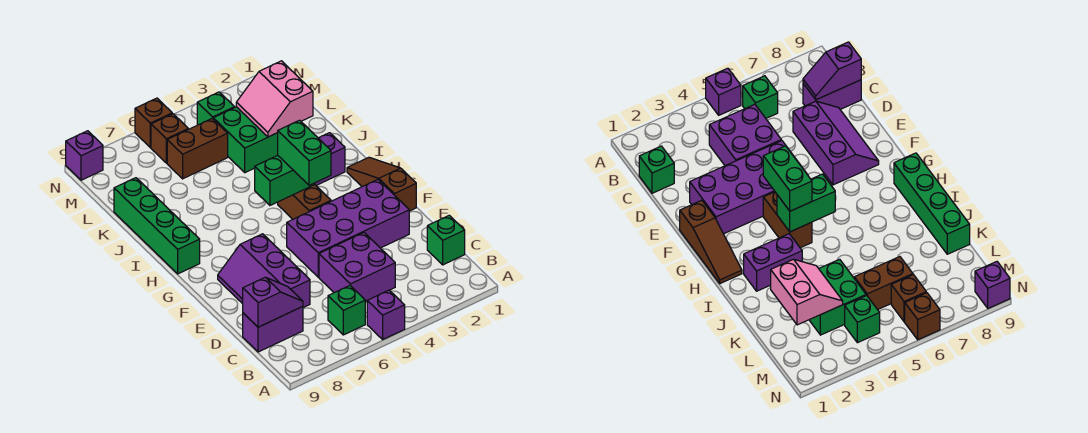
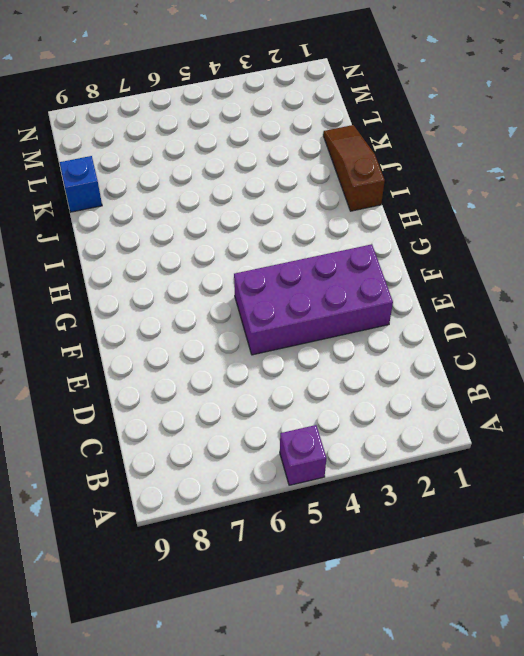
brown slope I1:K1 level 1 top I -> brown slope F1:H1 level 1 top F
blue brick K9 level 1 -> green brick H9:K9 level 1
none -> green brick B6 level 1
none -> green brick C1 level 1
none -> purple brick C4:D5 level 1

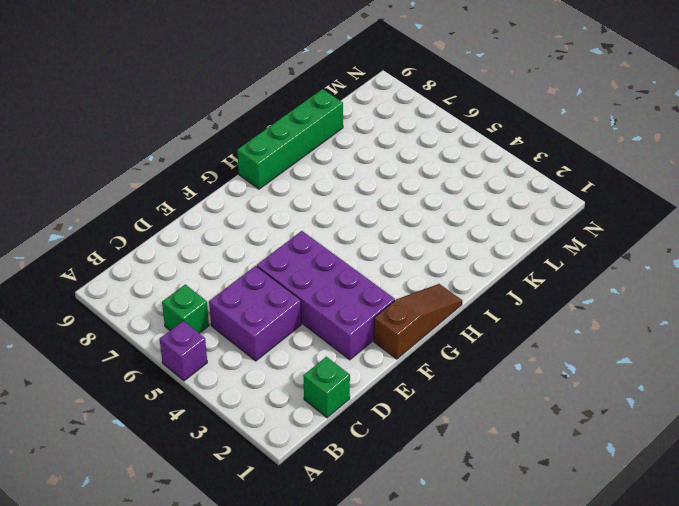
none -> purple brick C8:C9 level 1
none -> purple slope D7:F8 level 1 top 7
none -> brown brick G4:H4 level 1

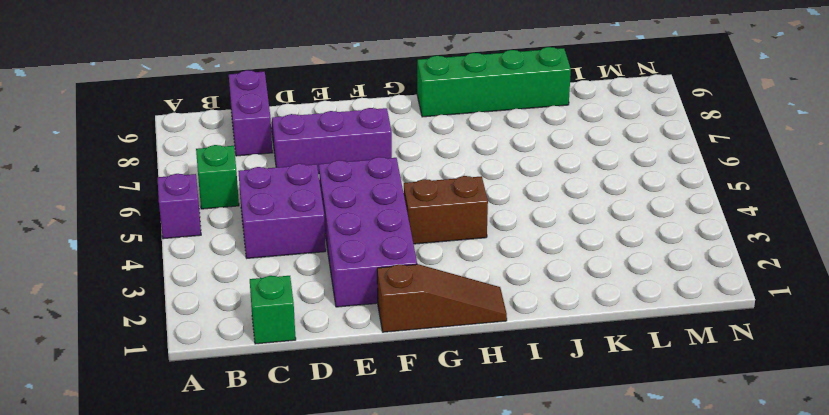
none -> purple brick I2:I3 level 1
none -> green brick K3:L4 level 1
none -> brown brick L5:L6 level 1

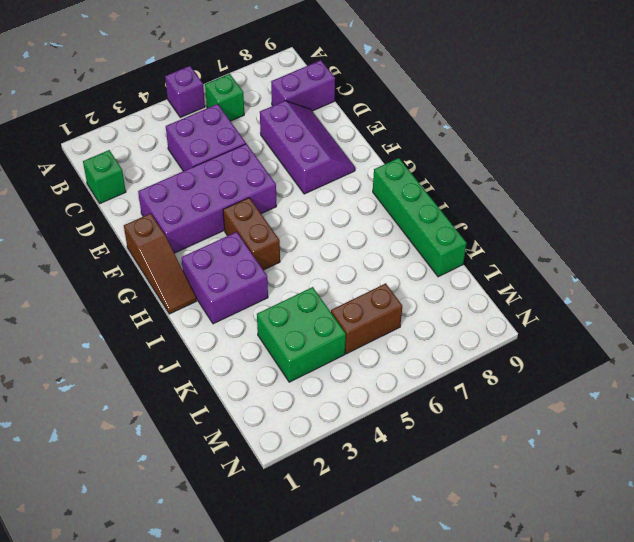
purple brick H2:I3 level 1 -> purple brick I2:I3 level 1
none -> green brick M4 level 1
none -> brown brick M6 level 1
none -> brown brick N6 level 1

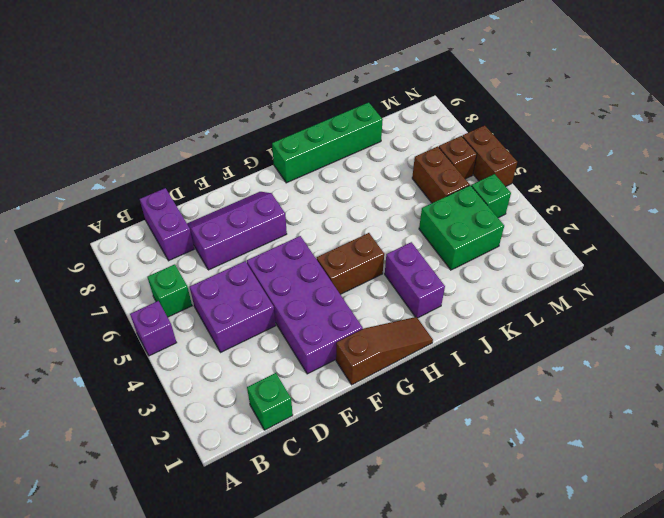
brown brick N5:N6 level 1 -> brown brick N6 level 1
none -> purple brick N9 level 1
none -> purple slope C8:C9 level 2 top 9
none -> green brick H4:H5 level 2

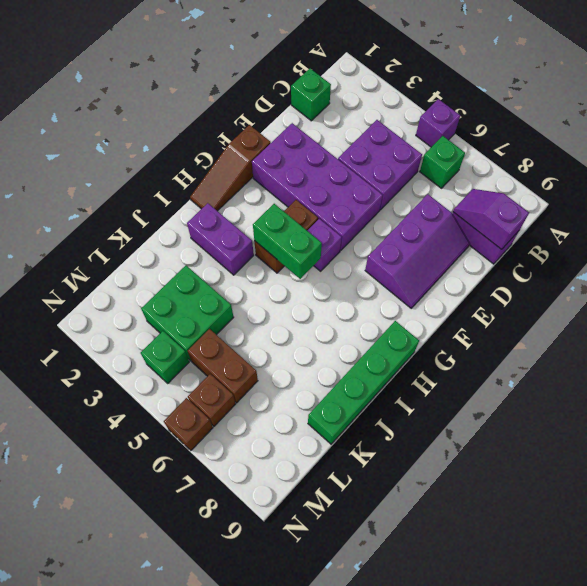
purple brick G5 level 1 -> purple brick N9 level 1
none -> pink slope K2:L3 level 2 top 2
none -> green brick G4:H4 level 3

